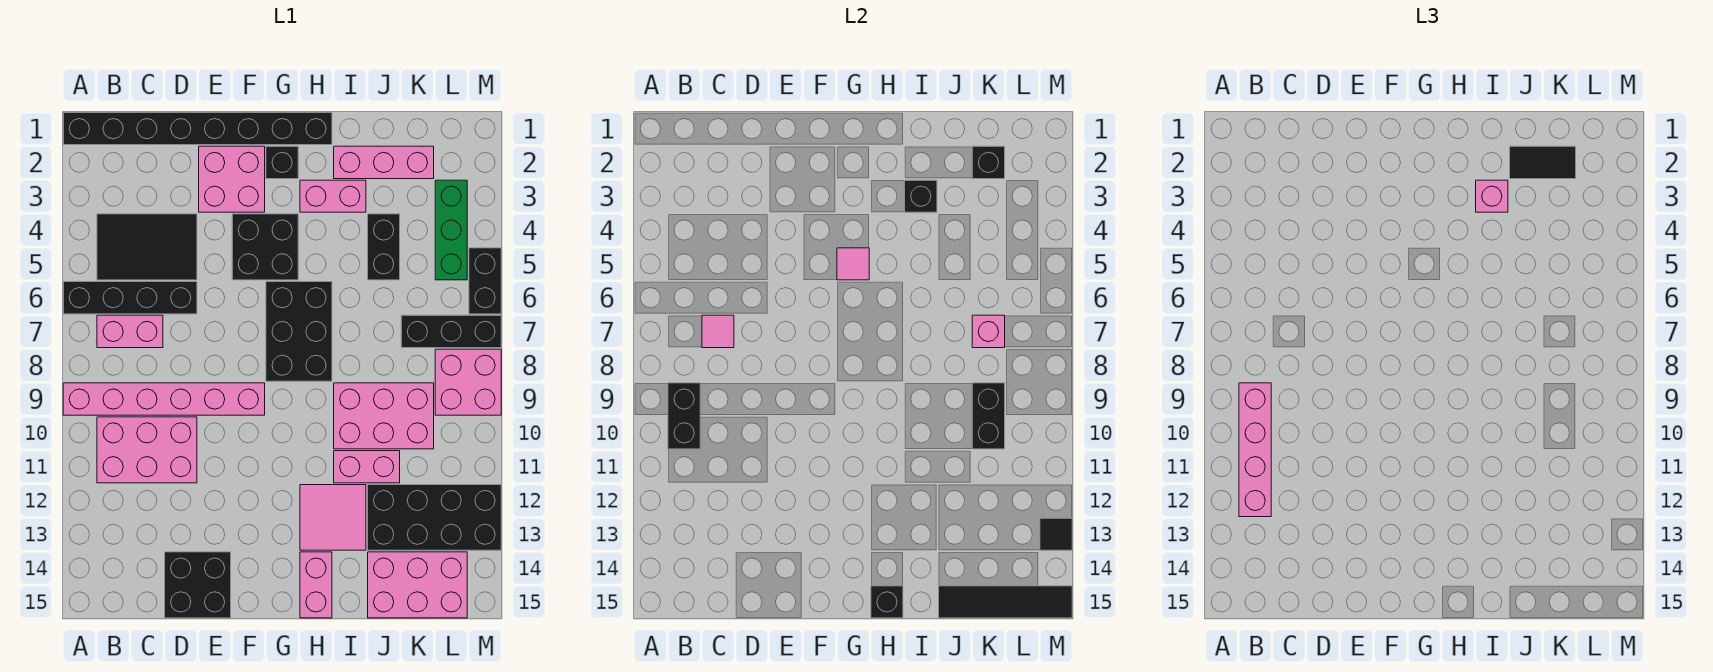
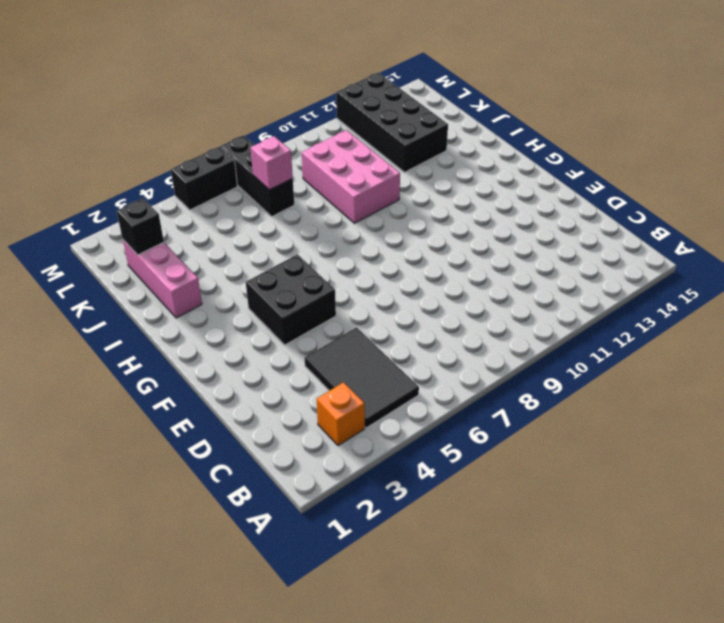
orange brick B3 level 1 -> none
none -> black brick A1:H1 level 1
none -> black brick A6:D6 level 1
none -> pink brick A9:F9 level 1
none -> pink brick B7:C7 level 1

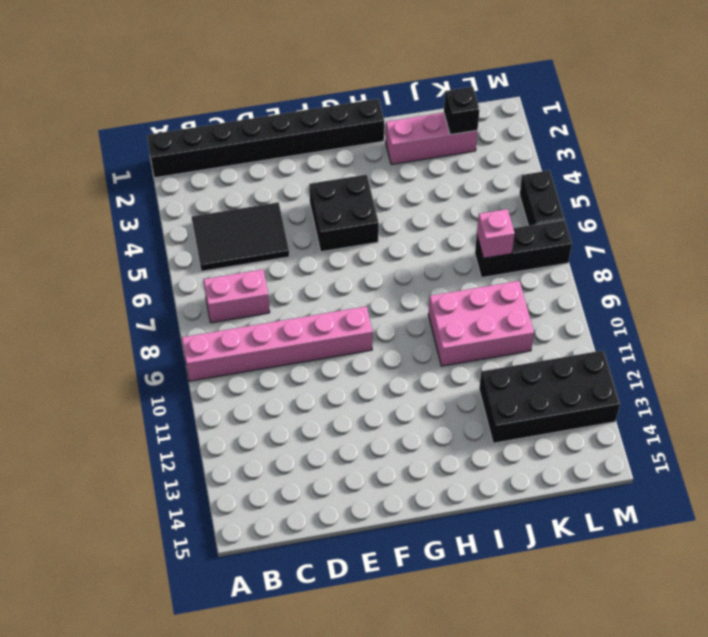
none -> black brick A6:D6 level 1
none -> pink brick B10:D11 level 1
none -> black brick D14:E15 level 1
none -> pink brick E2:F3 level 1

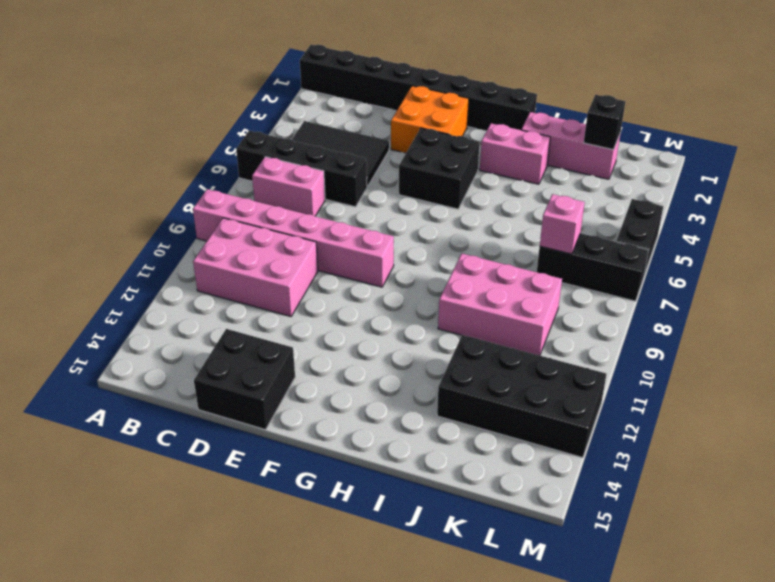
orange brick E2:F3 level 1 -> pink brick E2:F3 level 1
none -> black brick G2 level 1
none -> black brick G6:H8 level 1
none -> pink tile H12:I13 level 1
none -> pink brick H14:H15 level 1

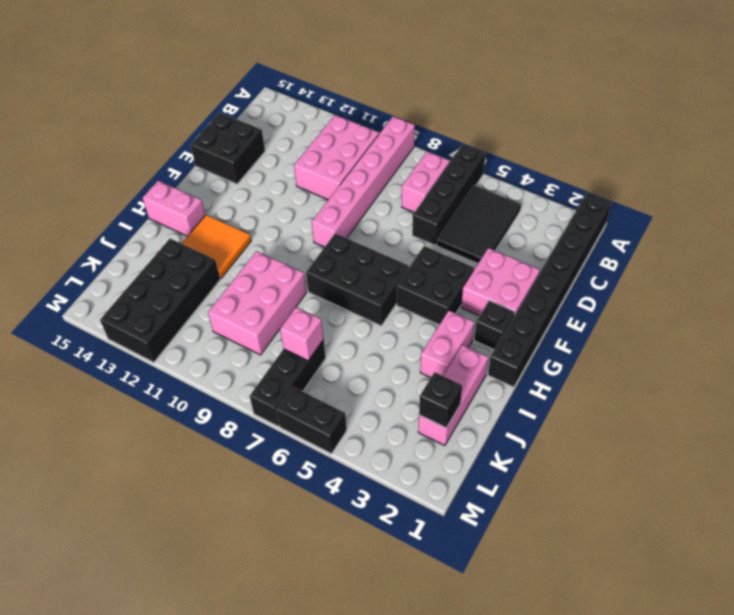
orange tile H12:I13 level 1 -> pink tile H12:I13 level 1
none -> pink brick I11:J11 level 1
none -> black brick J4:J5 level 1
none -> pink brick J14:L15 level 1
none -> green brick L3:L5 level 1

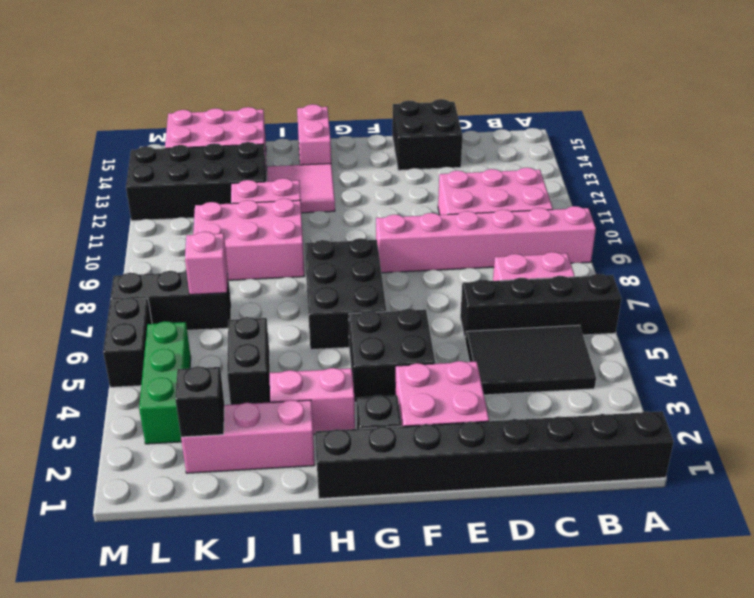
none -> pink brick L8:M9 level 1
none -> black brick B9:B10 level 2
none -> pink tile C7 level 2
none -> pink tile G5 level 2

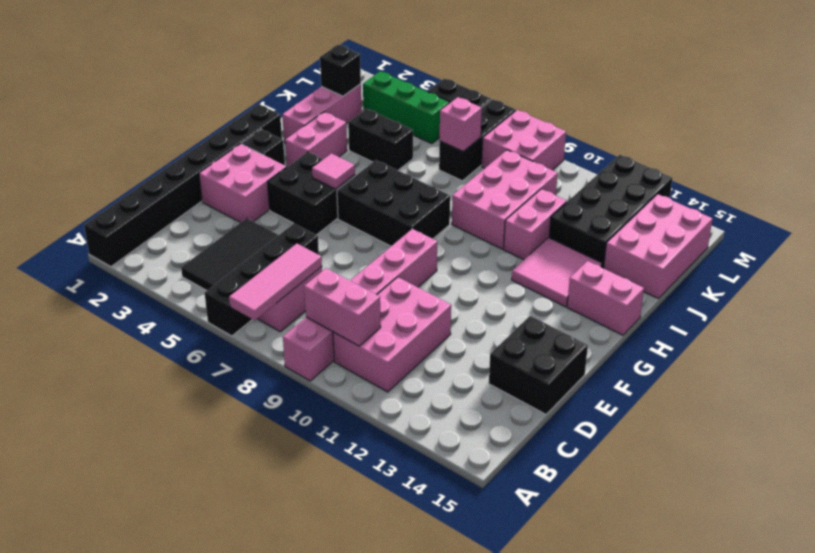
pink tile A7:C7 level 2 -> pink tile C7 level 2
pink brick B9:B10 level 2 -> black brick B9:B10 level 2
none -> black brick H15 level 2
none -> black brick I3 level 2
none -> black tile J15:M15 level 2
none -> black brick K9:K10 level 2

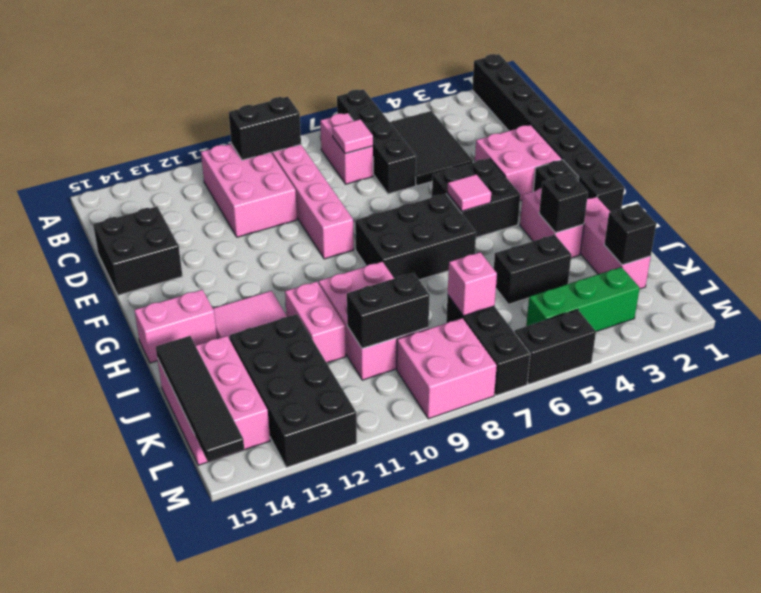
none -> black brick H15 level 2
none -> black tile M13 level 2
none -> pink brick B9:B12 level 3
none -> pink brick I3 level 3

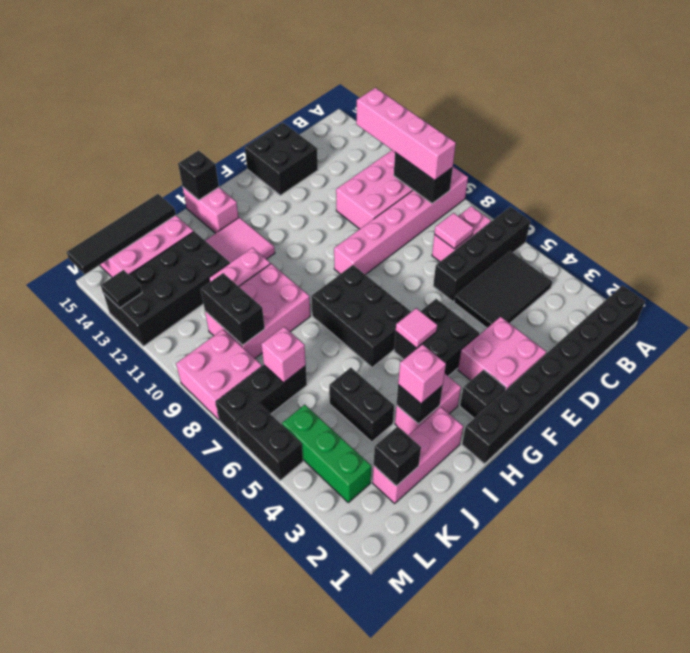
none -> black tile J2:K2 level 3

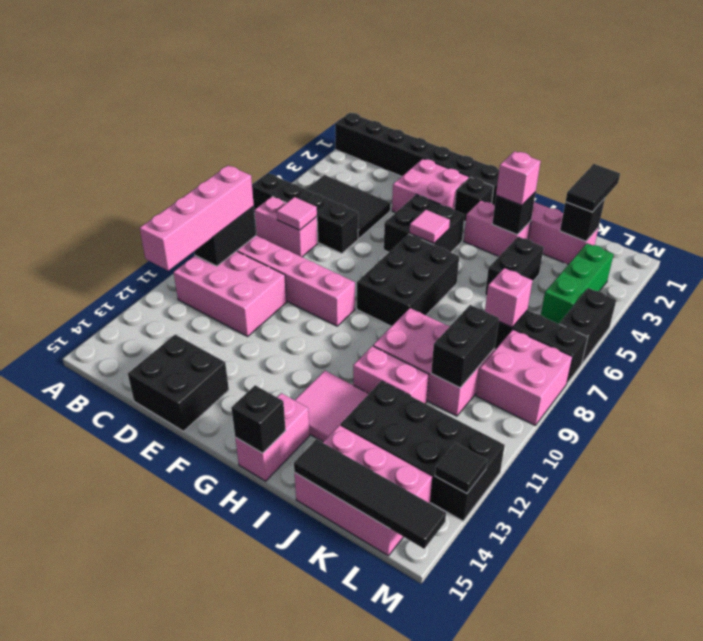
black tile K1:K2 level 3 -> black tile J2:K2 level 3

